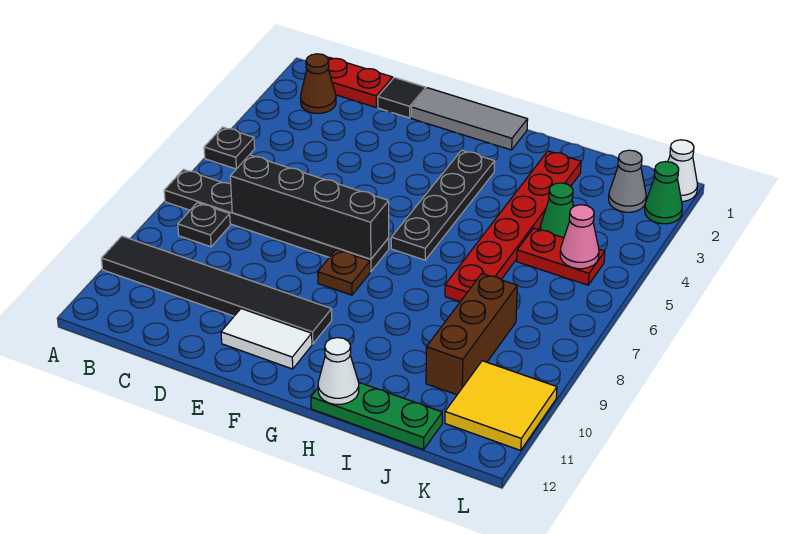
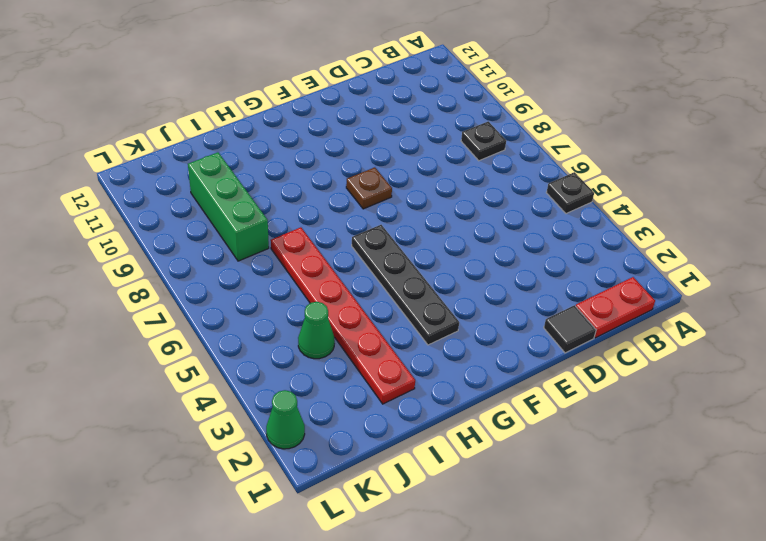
green brick J8:J10 level 1 -> brown brick J8:J10 level 1
none -> black plate A7:F7 level 1
none -> black tile A10:F10 level 1
none -> brown cone B2 level 1

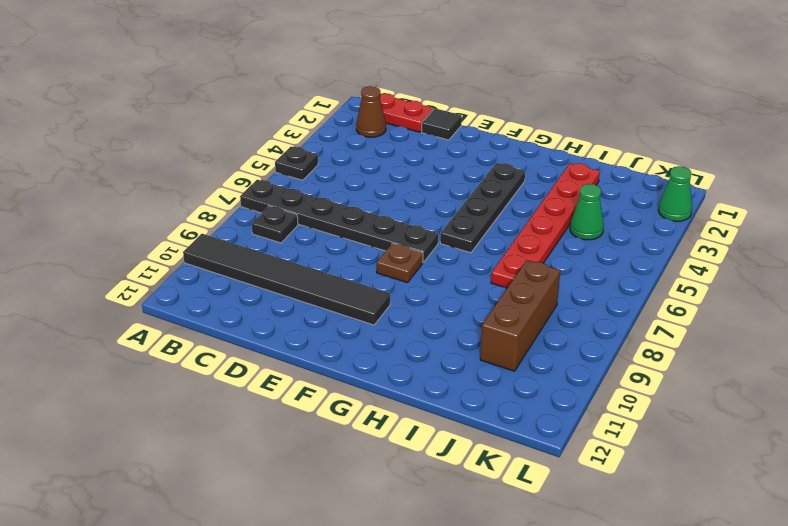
none -> grey tile E1:G1 level 1
none -> white tile E11:F11 level 1
none -> green plate H12:J12 level 1

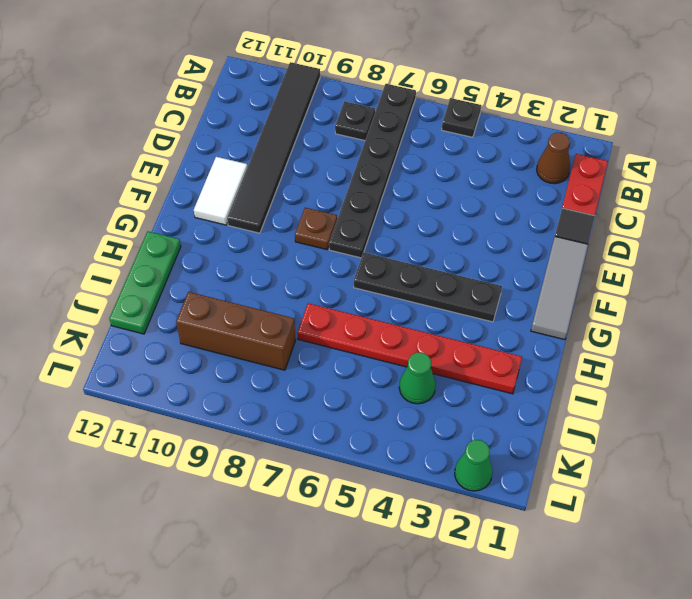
none -> red plate J5:K5 level 1
none -> grey cone K2 level 1
none -> yellow tile K10:L11 level 1

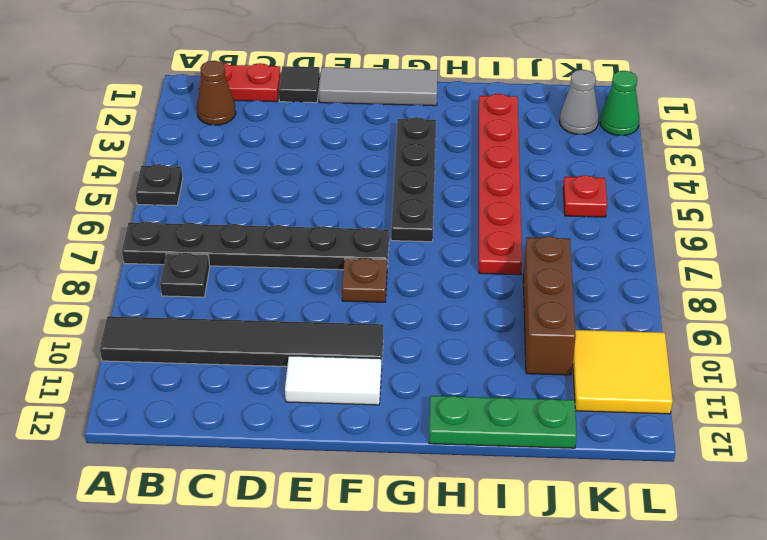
red plate K5 level 1 -> red plate J5:K5 level 1
none -> green cone J4 level 1
none -> white cone L1 level 1
none -> black brick C7:F7 level 2

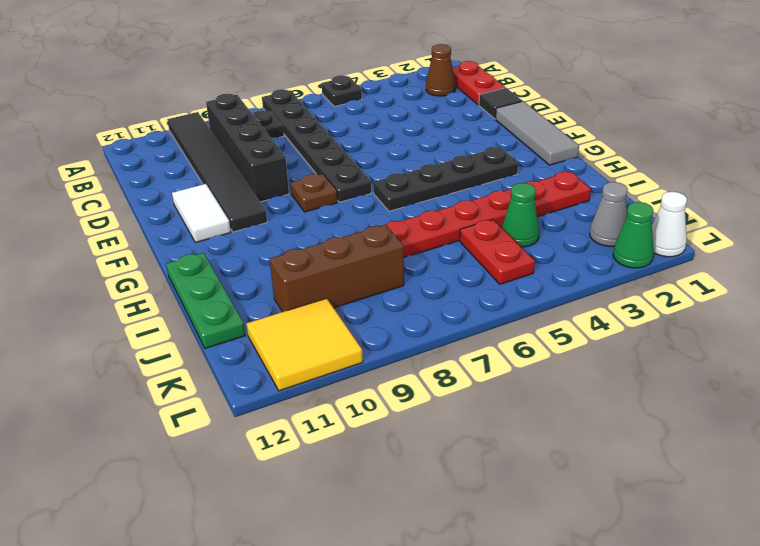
black brick B9:E9 level 1 -> black brick C7:F7 level 2
none -> white cone H12 level 2
none -> pink cone K5 level 2

